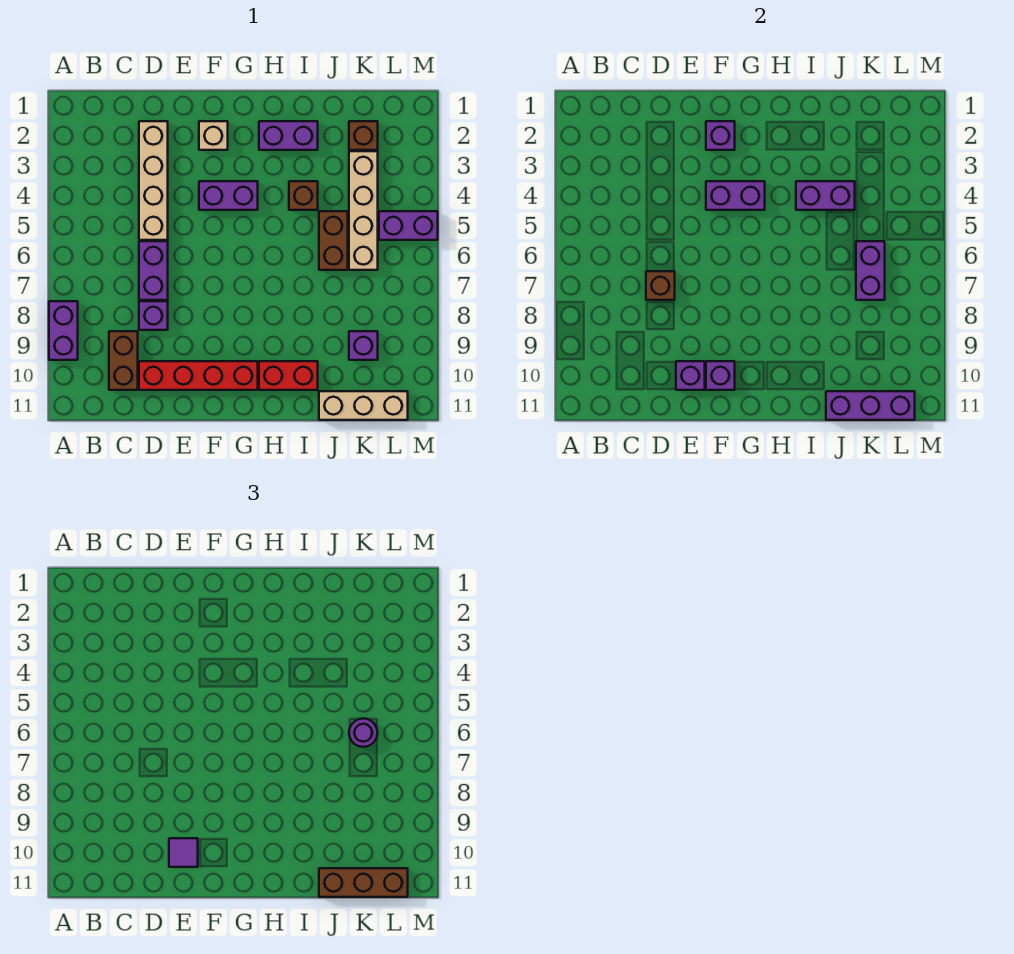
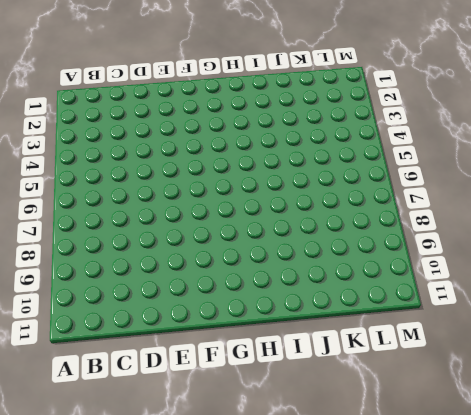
none -> purple brick A8:A9 level 1
none -> brown brick C9:C10 level 1
none -> tan brick D2:D5 level 1

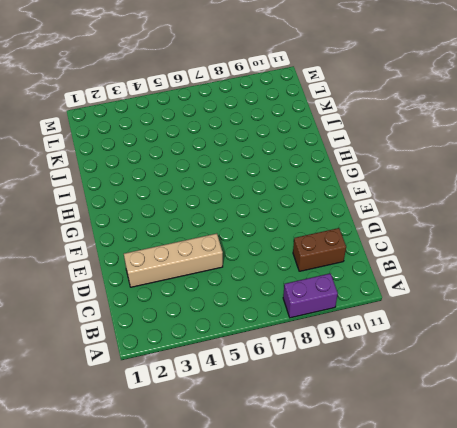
none -> purple brick D6:D7 level 1
none -> purple brick D8 level 1
none -> red brick D10:G10 level 1

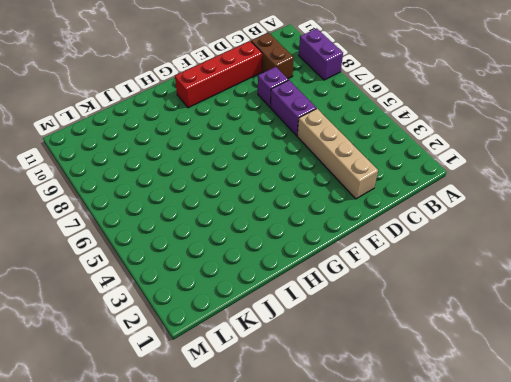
none -> tan brick F2 level 1
none -> purple brick F4:G4 level 1
none -> purple brick H2:I2 level 1

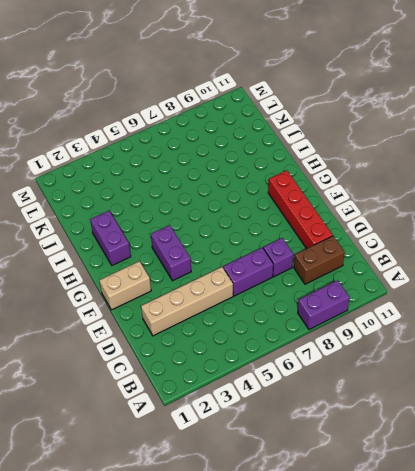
tan brick F1:F2 level 1 -> tan brick F2 level 1
none -> red brick H10:I10 level 1
none -> brown brick I4 level 1
none -> brown brick J5:J6 level 1

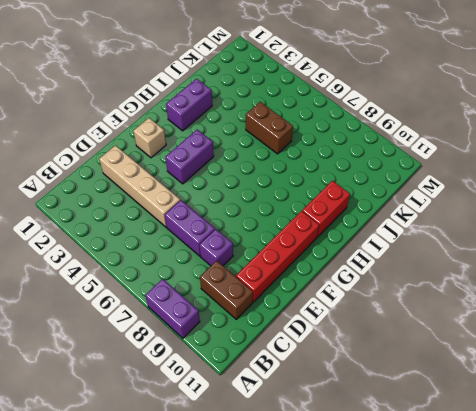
none -> brown brick I4 level 1
none -> tan brick J11:L11 level 1
none -> brown brick K2 level 1

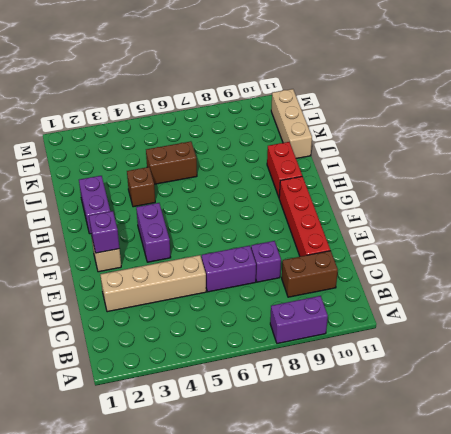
none -> brown brick K2 level 1
none -> tan brick K3:K6 level 1
none -> purple brick K9 level 1

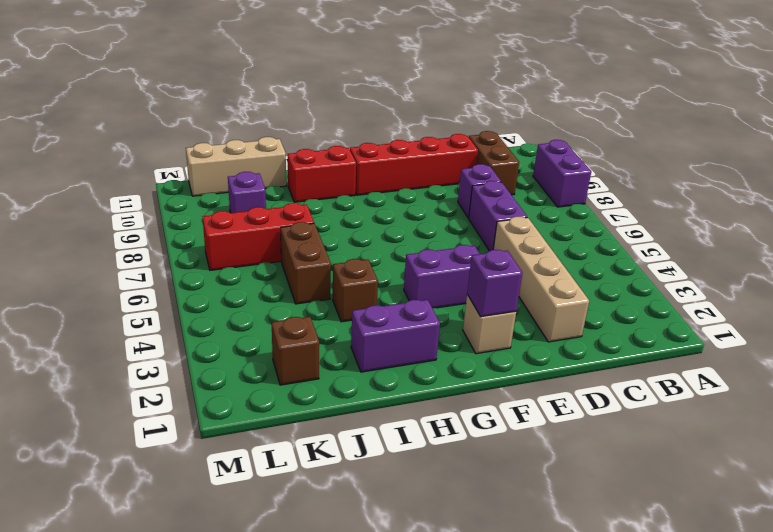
red brick J7:L7 level 1 -> none
none -> tan brick K3:K6 level 1
none -> purple brick L5:M5 level 1
none -> brown brick D7 level 2

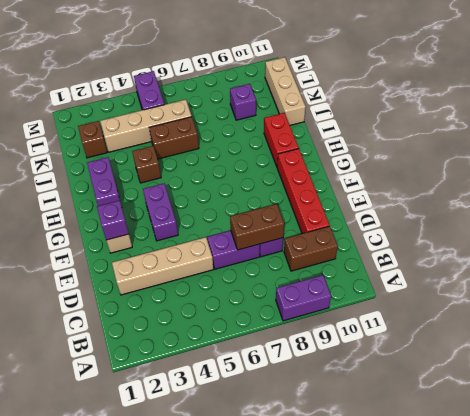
brown brick D7:D8 level 2 -> brown brick D7 level 2
none -> purple brick E10 level 2
none -> purple brick F4:G4 level 2
none -> purple brick F10 level 2

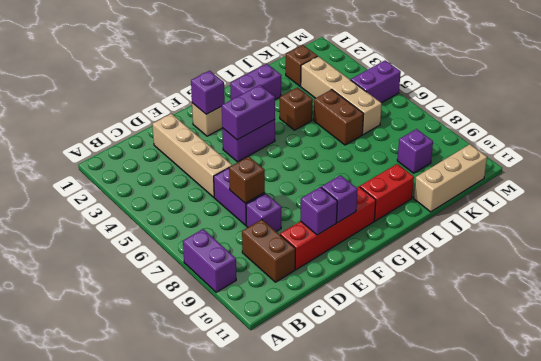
none -> purple brick I4:J4 level 2
none -> purple brick J11:L11 level 2
none -> purple brick K6:K7 level 2

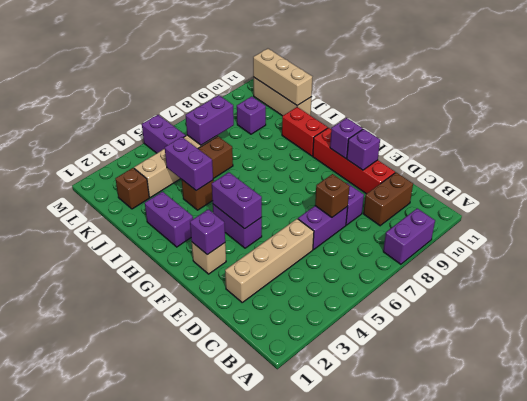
tan brick J11:L11 level 2 -> purple brick J11:L11 level 2
none -> purple tile E10 level 3
none -> brown brick J11:L11 level 3
none -> purple round brick K6 level 3

